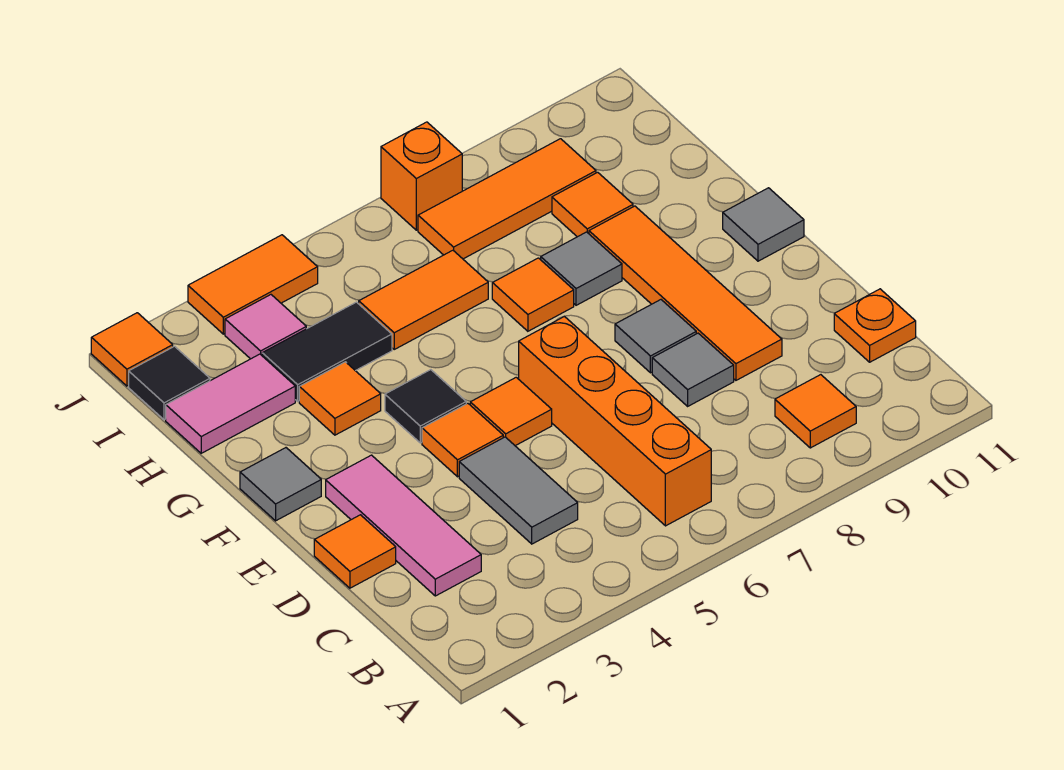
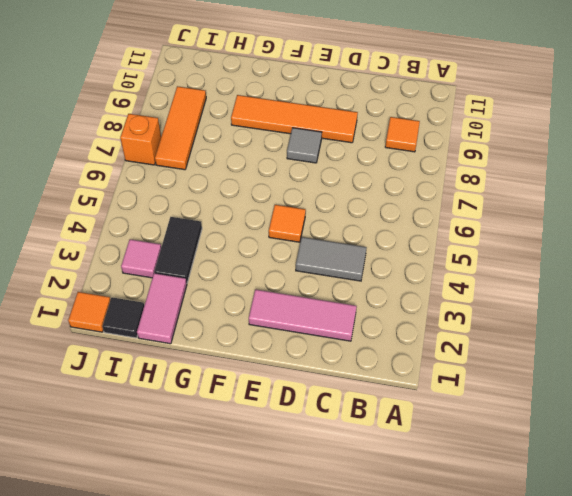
none -> orange brick B6:E6 level 1
none -> orange plate C11 level 1
none -> orange tile D1 level 1

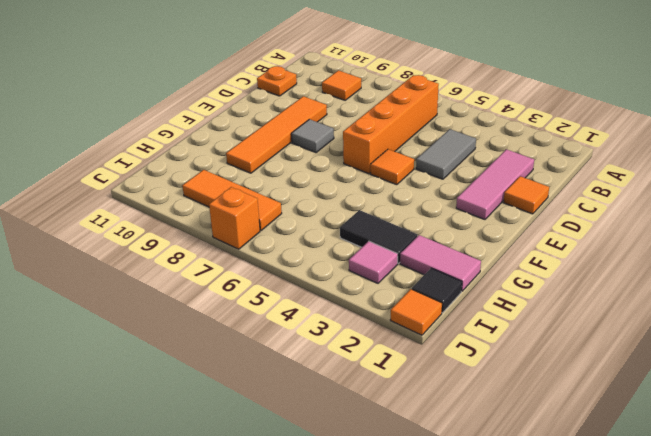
none -> grey tile D8 level 1
none -> orange tile E4 level 1
none -> grey tile F1 level 1

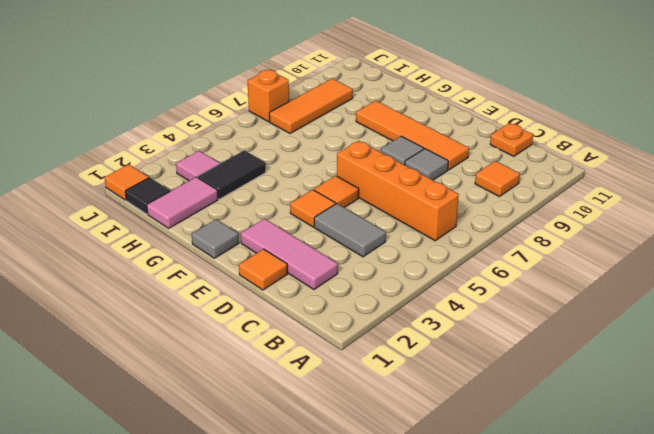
none -> black tile F4 level 1
none -> grey tile F11 level 1
none -> orange tile G3 level 1

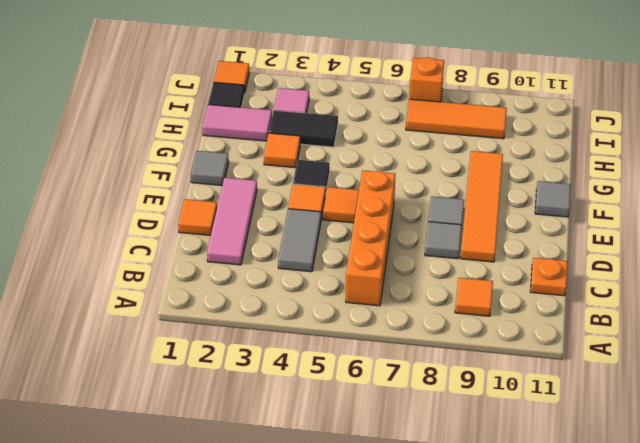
none -> orange tile G7 level 1
none -> grey tile G8 level 1
none -> orange tile H5:H6 level 1

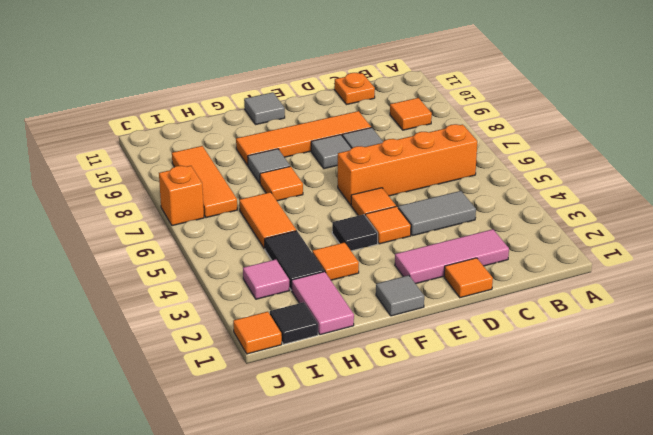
none -> orange tile H9 level 1
none -> orange tile J3:J4 level 1

